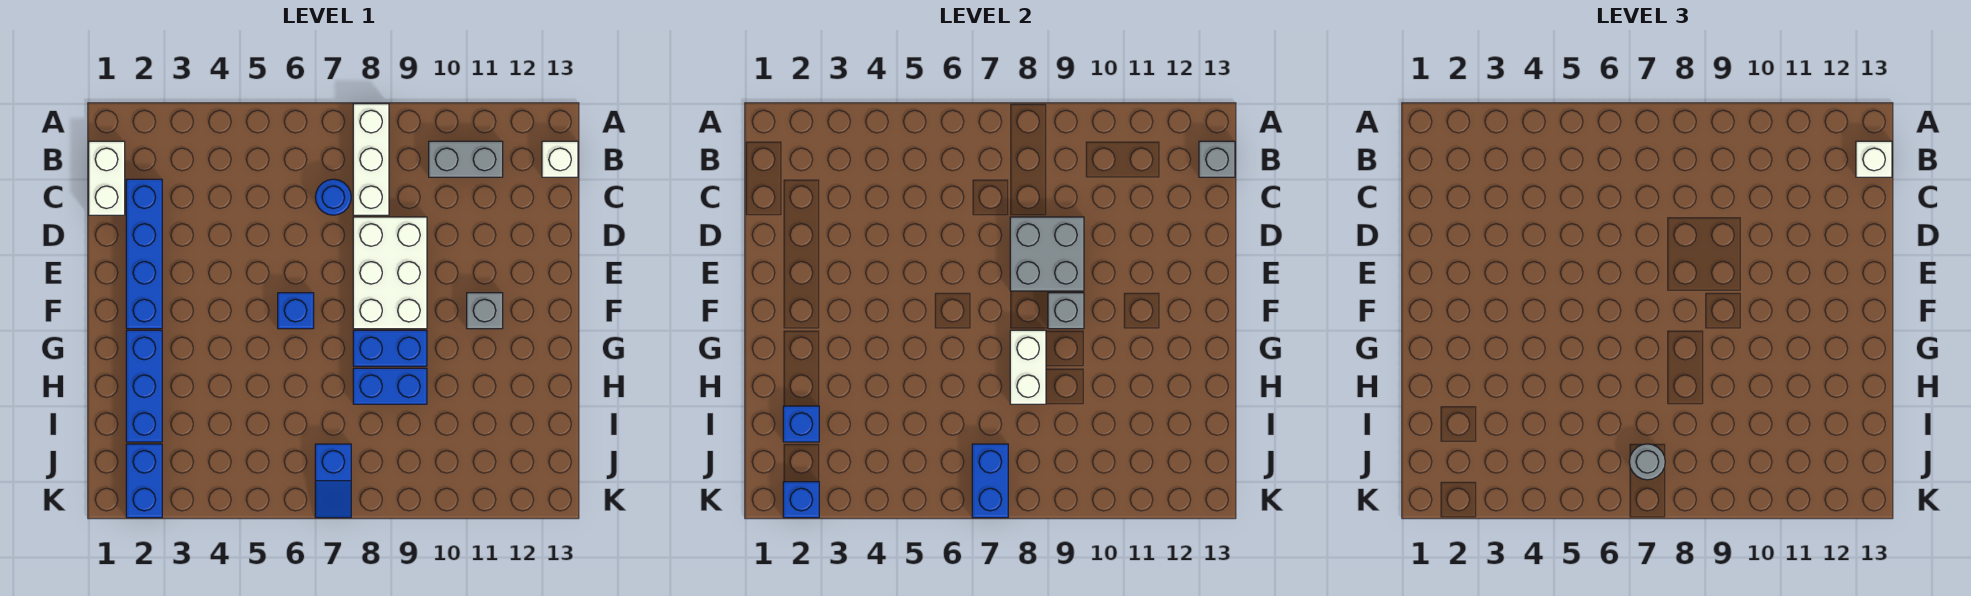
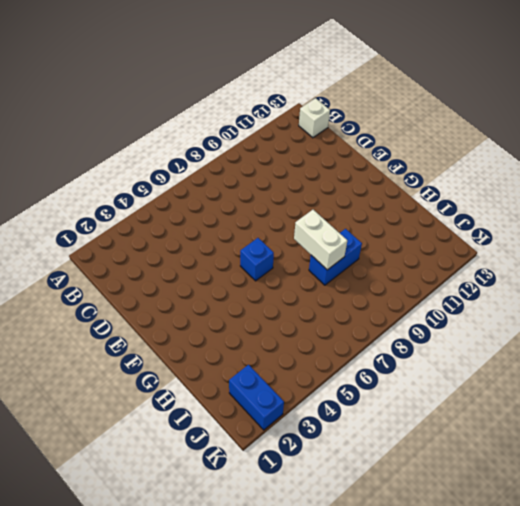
none -> white brick A8:C8 level 1
none -> white brick B1:C1 level 1
none -> grey brick B10:B11 level 1

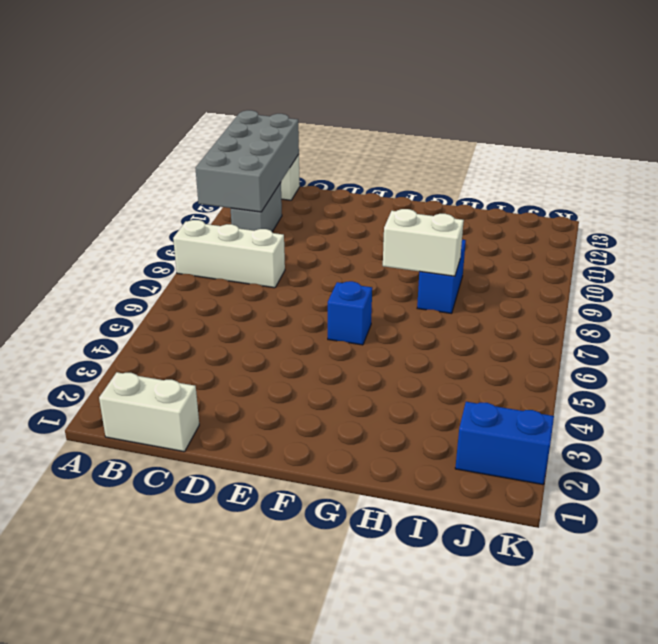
grey brick A10:B13 level 2 -> grey brick B13 level 2
none -> blue brick C2:F2 level 1
none -> blue round brick C7 level 1
none -> white brick D8:F9 level 1

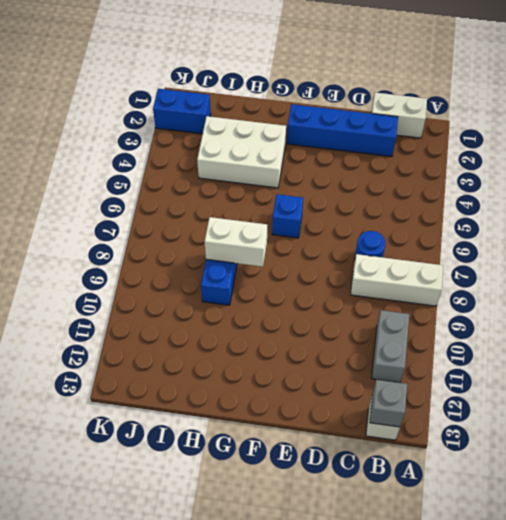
white brick G3:I4 level 1 -> white brick D8:F9 level 1
none -> grey brick F11 level 1
none -> blue brick G2:I2 level 1
none -> blue brick G8:G9 level 1

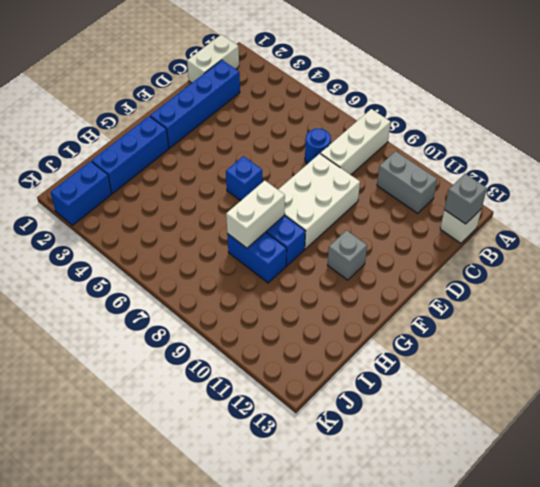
none -> blue slope J7:K7 level 1 top J
none -> grey brick D8:E9 level 2
none -> grey brick F9 level 2

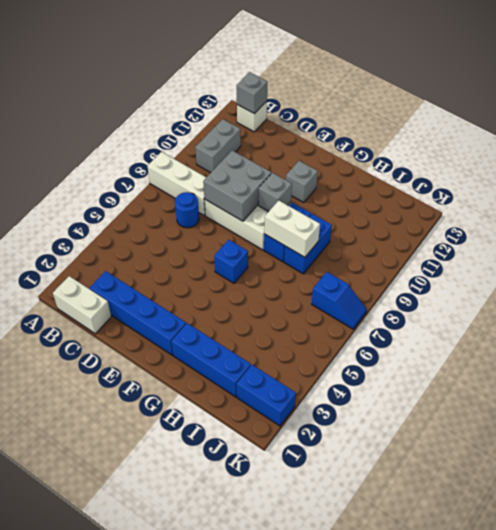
none -> blue brick I2 level 2
none -> blue brick J7:K7 level 2
none -> blue brick K2 level 2

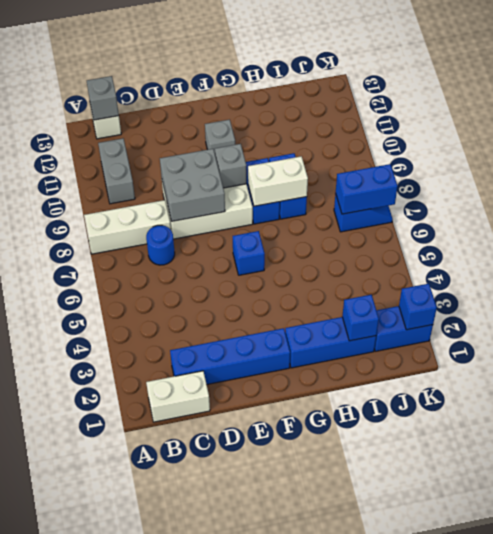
none -> white brick B13 level 3
none -> grey round brick J7 level 3

